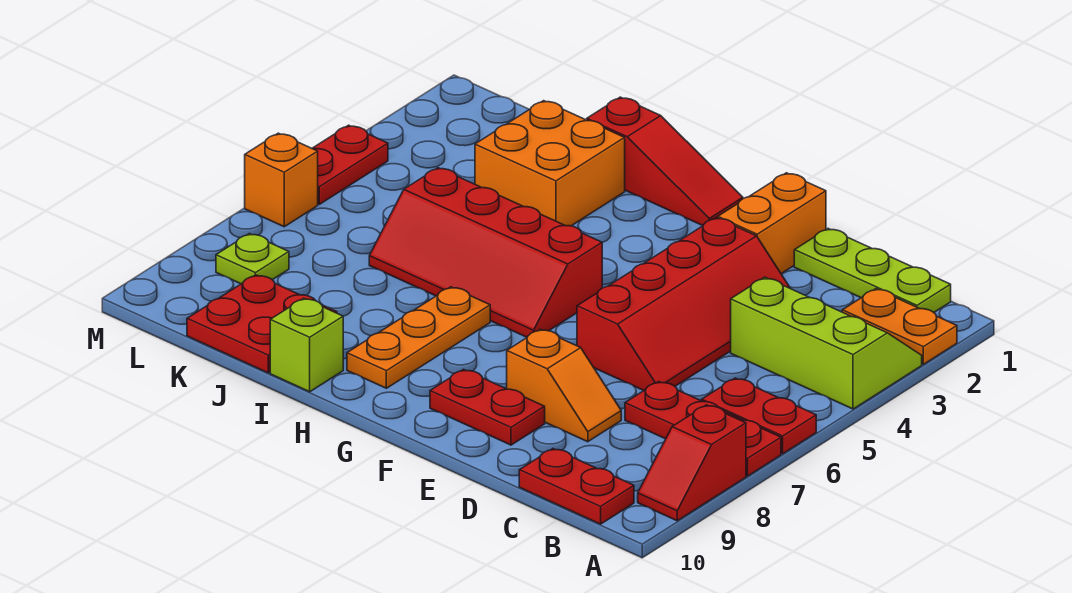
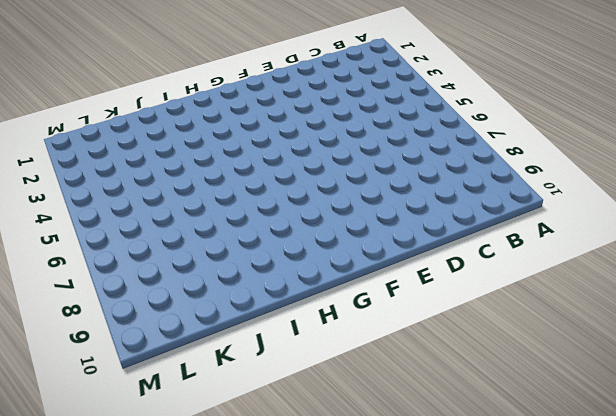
none -> orange plate A2:B2 level 1
none -> lime slope A3:C4 level 1 top 4
none -> red plate A6:B6 level 1

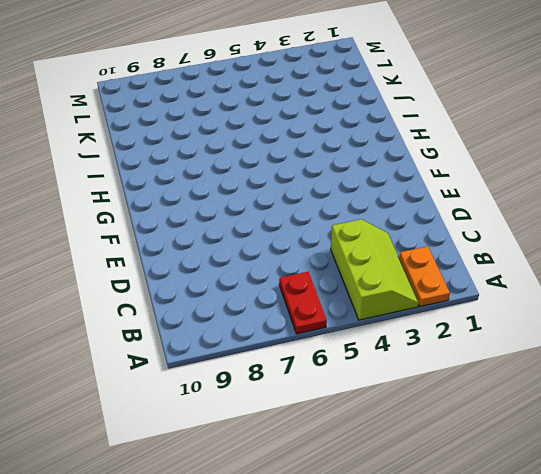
none -> red plate A7:C7 level 1
none -> red slope A8:A9 level 1 top 8
none -> lime plate B1:D1 level 1

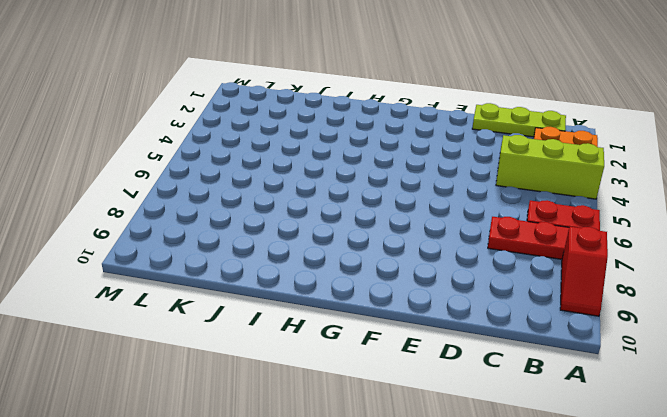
none -> red plate B10:C10 level 1
none -> red slope D3:E6 level 1 top E
none -> orange slope D8:E8 level 1 top E

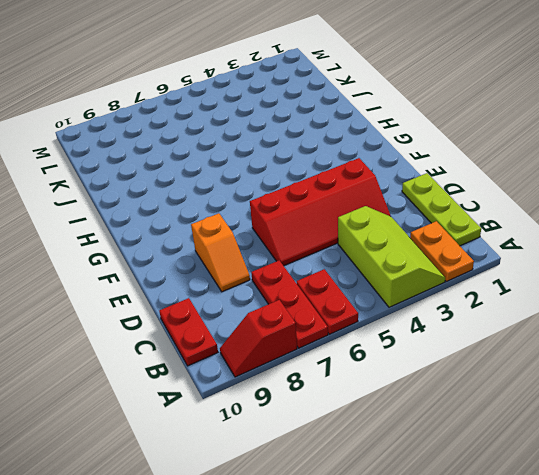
none -> orange brick E1:E2 level 1
none -> red plate E9:F9 level 1
none -> red slope G1:I1 level 1 top I

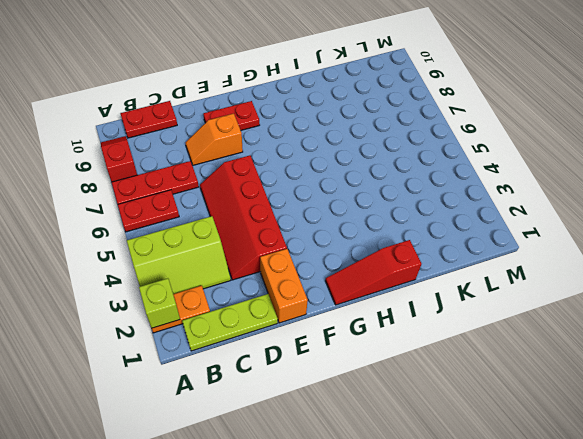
lime brick A2 level 2 -> lime brick I10 level 1
none -> red slope G5:J6 level 1 top 5
none -> orange plate H7:H9 level 1
none -> orange brick I2:J3 level 1

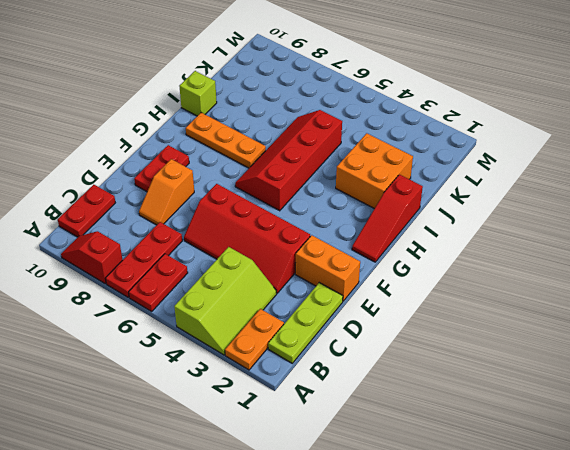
none -> red plate J9:K10 level 1
none -> lime plate L8 level 1
none -> red plate M4:M5 level 1

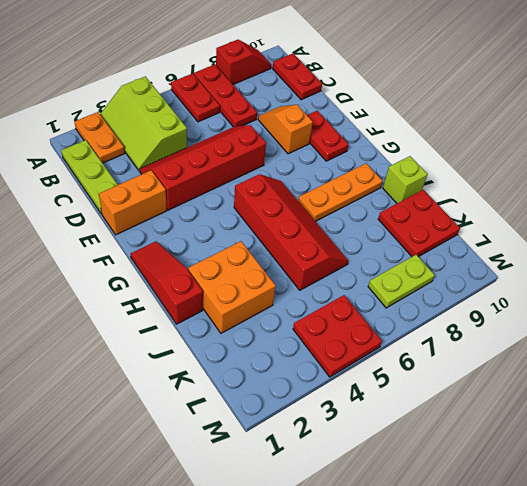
red plate L4:M5 level 1 -> red plate M4:M5 level 1
lime plate L7:L8 level 1 -> lime plate L8 level 1
none -> orange brick M6 level 1

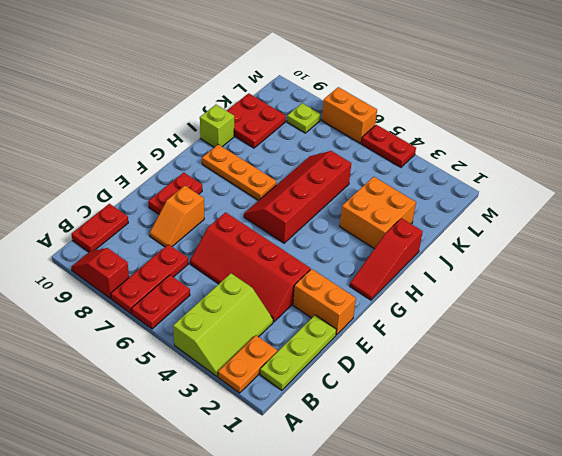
orange brick M6:M7 level 1 -> orange brick M6 level 1

